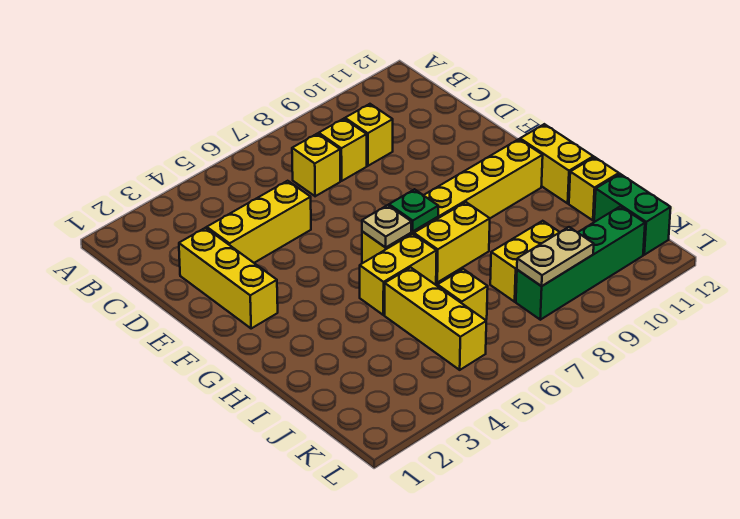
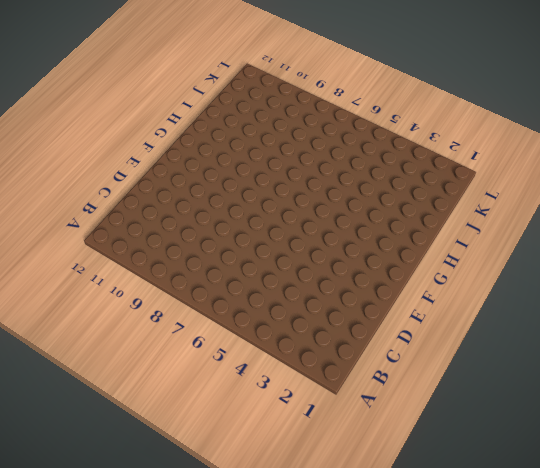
none -> yellow brick C7 level 1
none -> yellow brick C8 level 1
none -> yellow brick C9 level 1

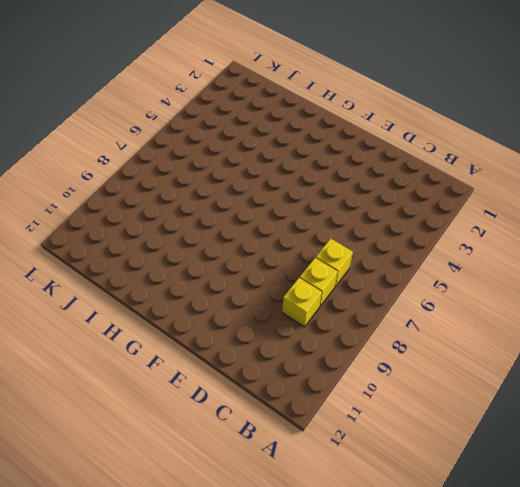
none -> yellow brick D2:F2 level 1
none -> yellow brick D3:D5 level 1
none -> yellow brick G6:G11 level 1

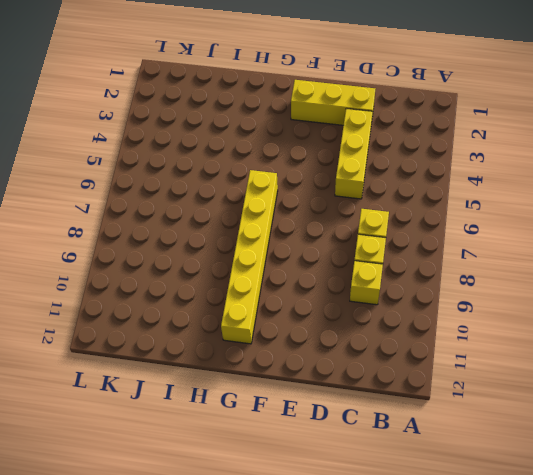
none -> yellow brick G12:H12 level 1
none -> yellow brick H5:H6 level 1
none -> yellow brick H7:H8 level 1

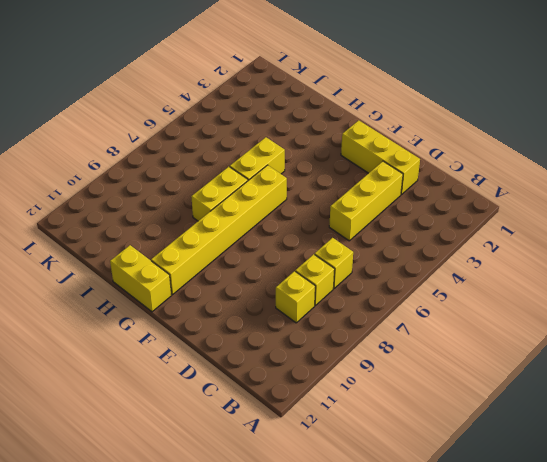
none -> yellow brick I5:K5 level 1
none -> yellow brick I12 level 1
none -> yellow brick J6 level 1

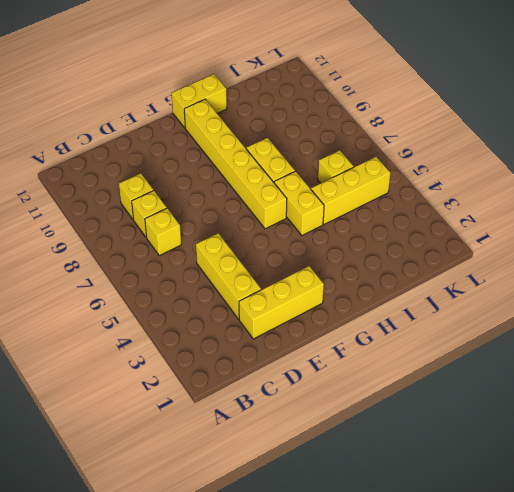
none -> yellow brick I12 level 1
none -> yellow brick J8:J9 level 1
none -> green brick J12:K12 level 1

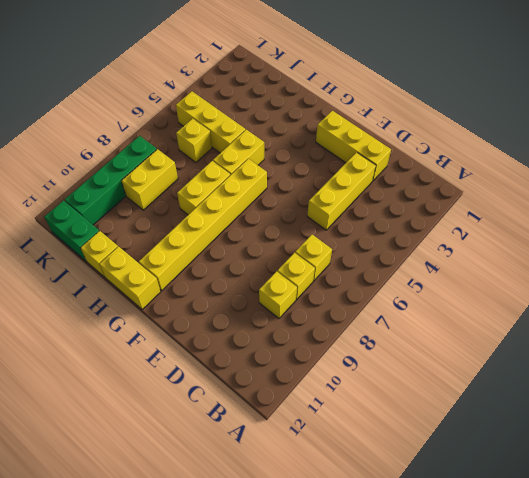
none -> tan plate G6 level 2
none -> green plate G7 level 2
none -> tan plate K8:K9 level 2

